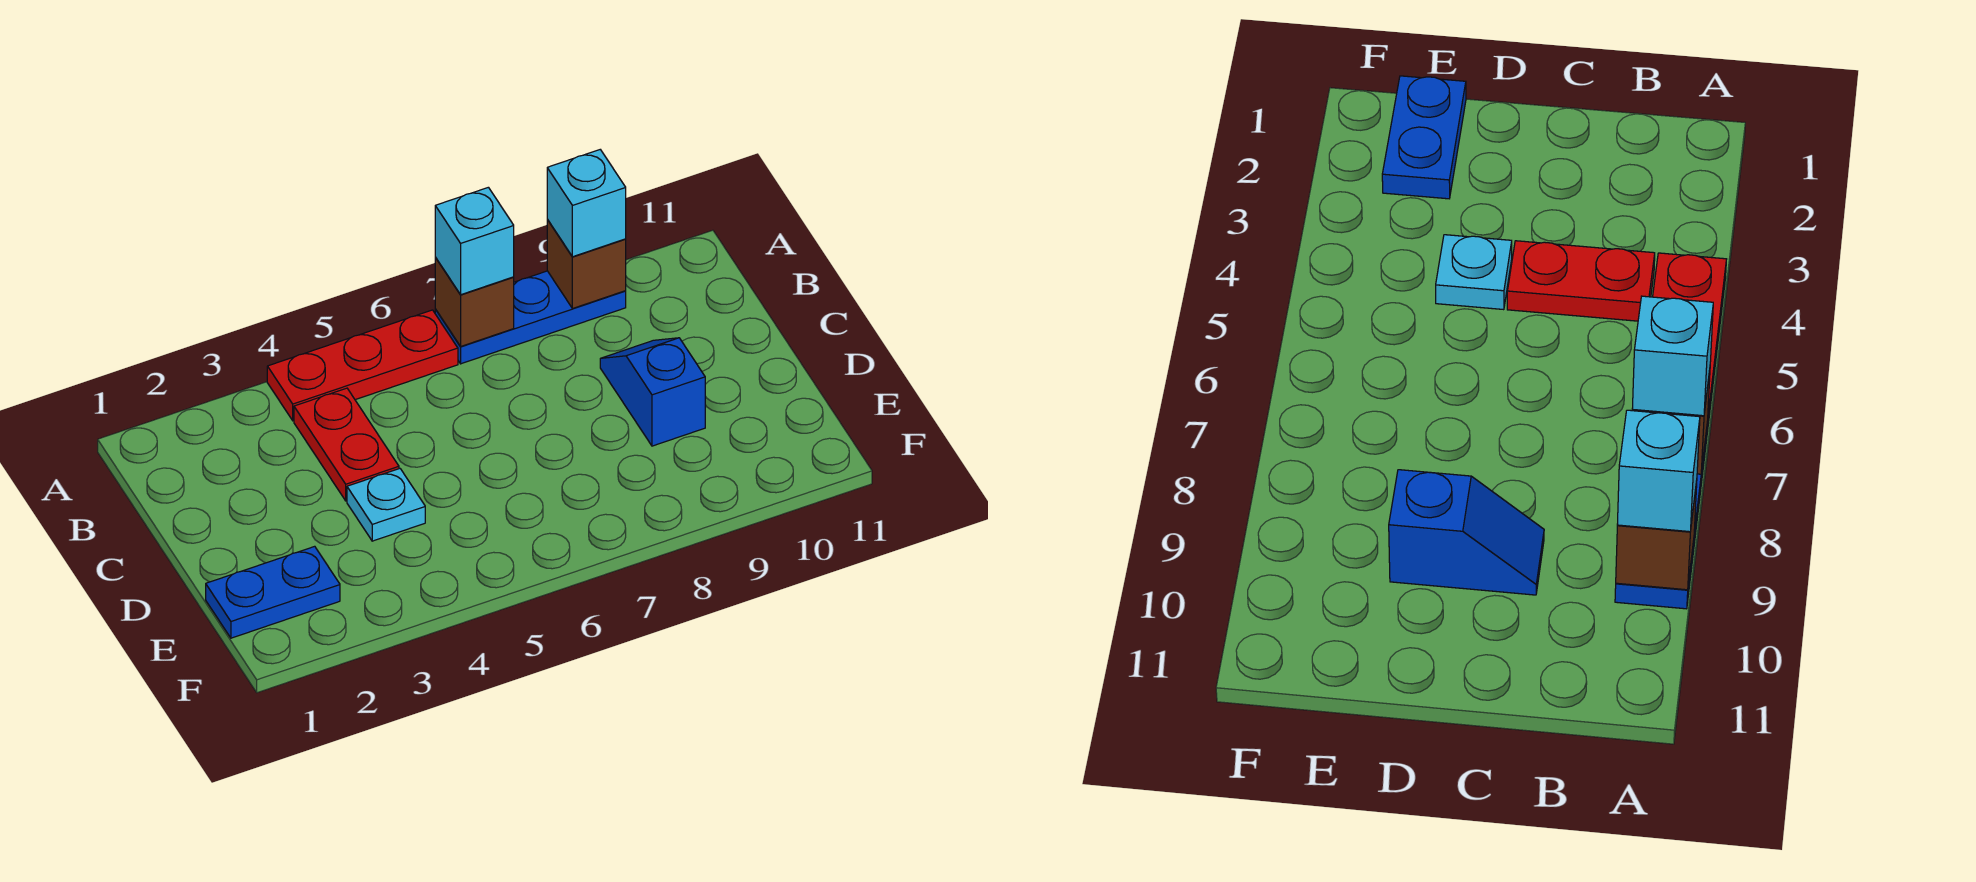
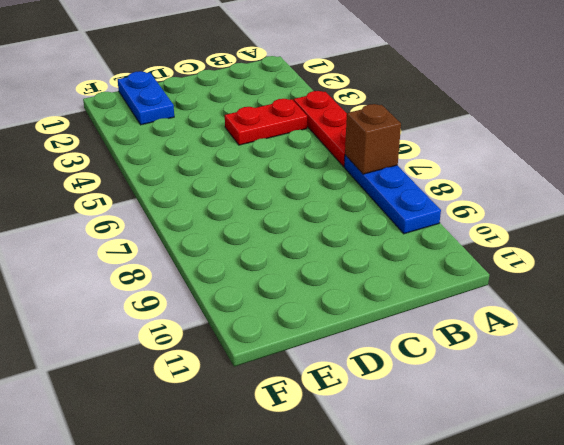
none -> blue slope C9:D9 level 1 top D
none -> cyan plate D4 level 1

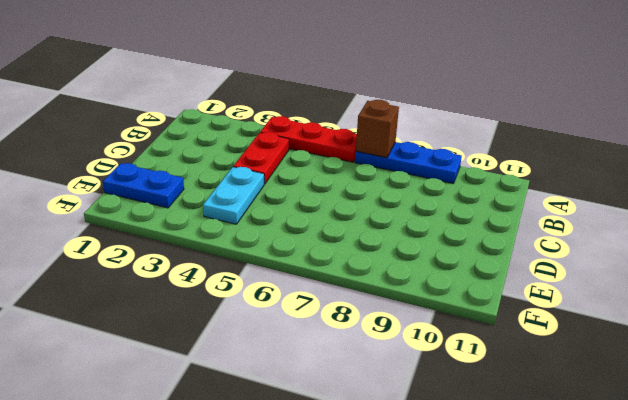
cyan plate D4:E4 level 1 -> cyan plate D4 level 1
none -> blue slope C9:D9 level 1 top D
none -> brown brick A9 level 2

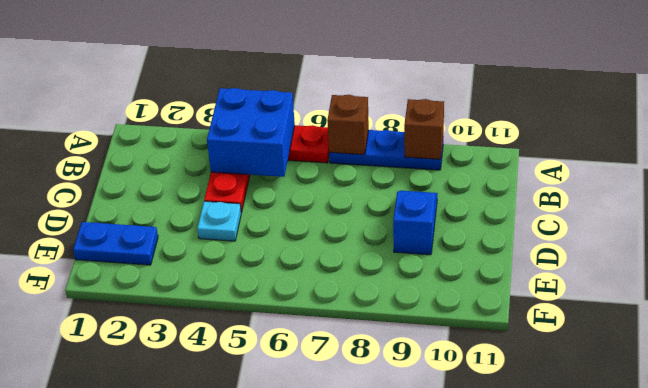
blue brick A4:B5 level 2 -> none
none -> cyan brick A7 level 3
none -> cyan brick A9 level 3

